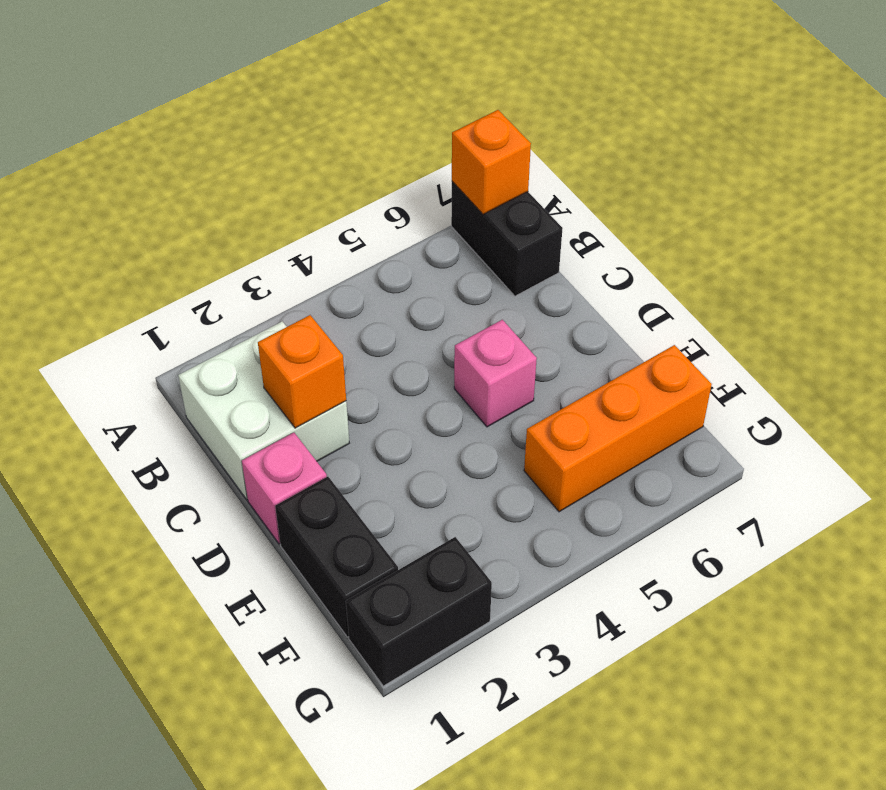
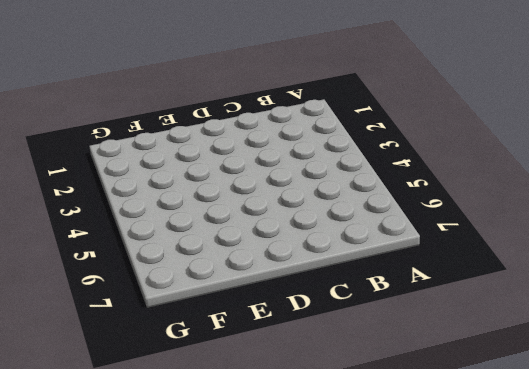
none -> black brick A7:B7 level 1
none -> white brick B1:C2 level 1

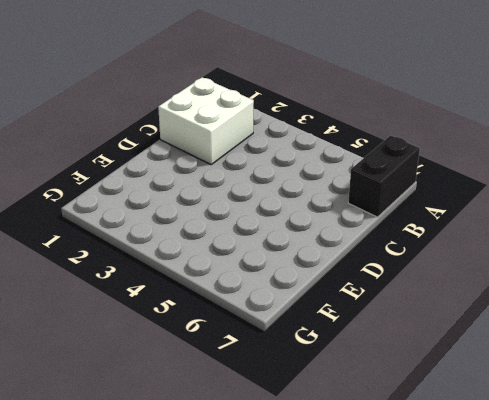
none -> pink brick D1 level 1
none -> pink brick D5 level 1

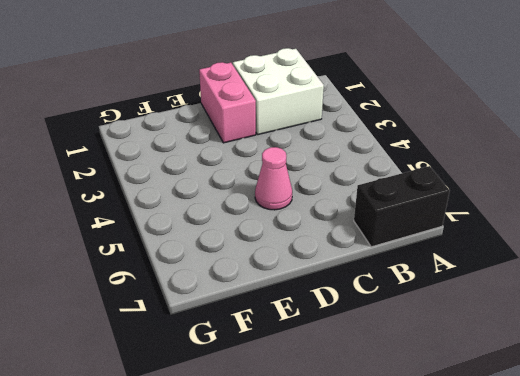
pink brick D1:D2 level 1 -> pink brick D1 level 1
pink cone D5 level 1 -> pink brick D5 level 1
none -> black brick E1:F1 level 1
none -> orange brick F5:F7 level 1

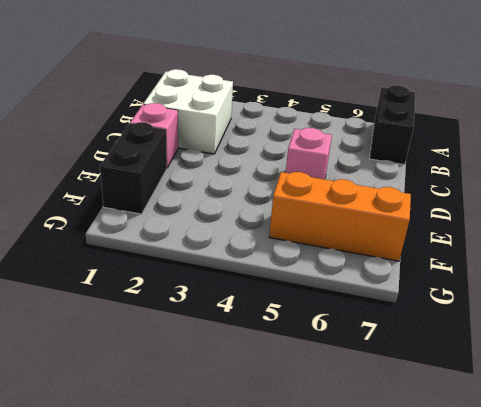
none -> black brick G1:G2 level 1
none -> orange brick A7 level 2

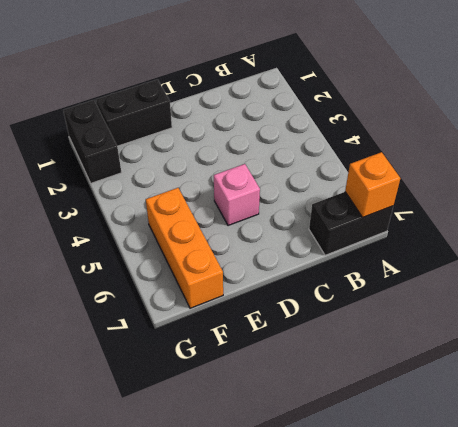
none -> white brick B1:C2 level 1
none -> pink brick D1 level 1

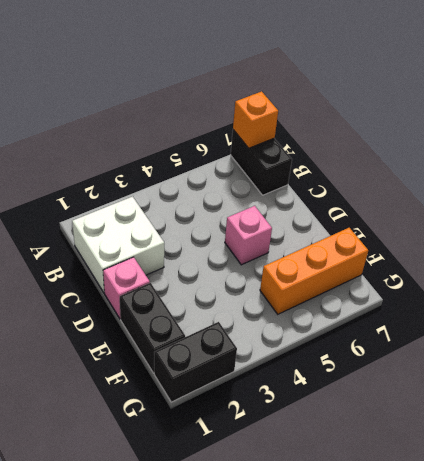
none -> orange brick C2 level 2

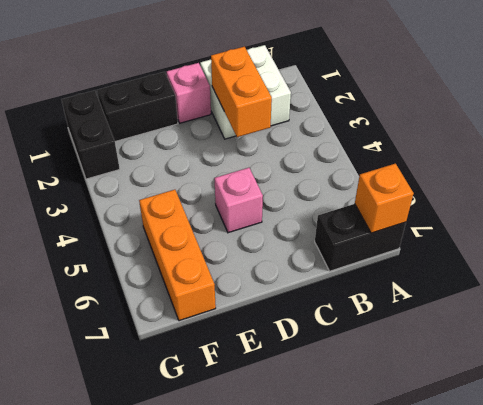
orange brick C2:C3 level 2 -> orange brick C2 level 2

